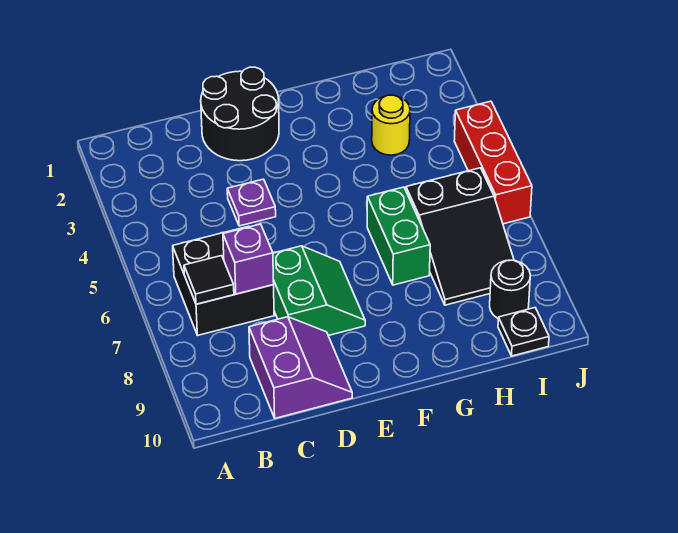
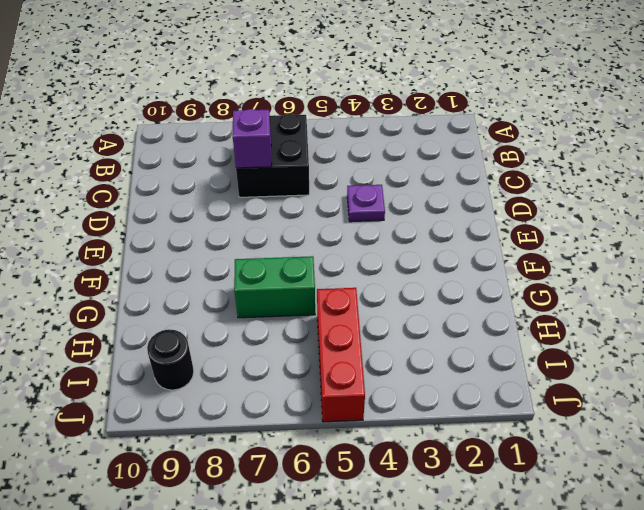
red brick H5:J5 level 1 -> red brick J4:J6 level 1
none -> purple slope C9:D10 level 1 top C
none -> black round brick D1:E2 level 1
none -> green slope D7:E8 level 1 top D

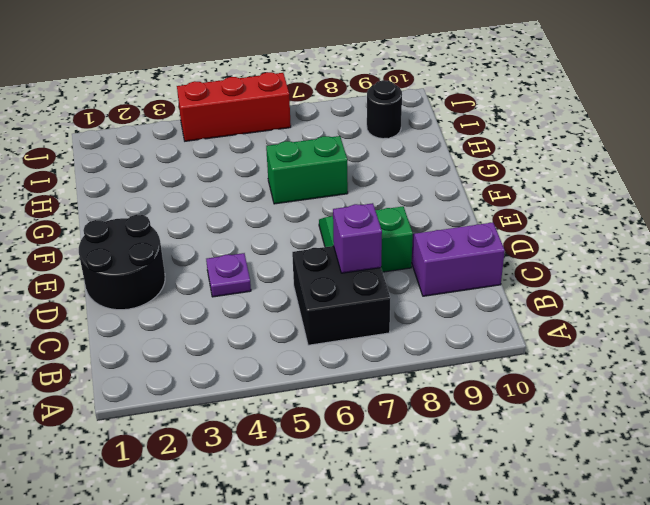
none -> yellow round brick H3 level 1
none -> black slope H6:I8 level 1 top 6
none -> black plate I10 level 1

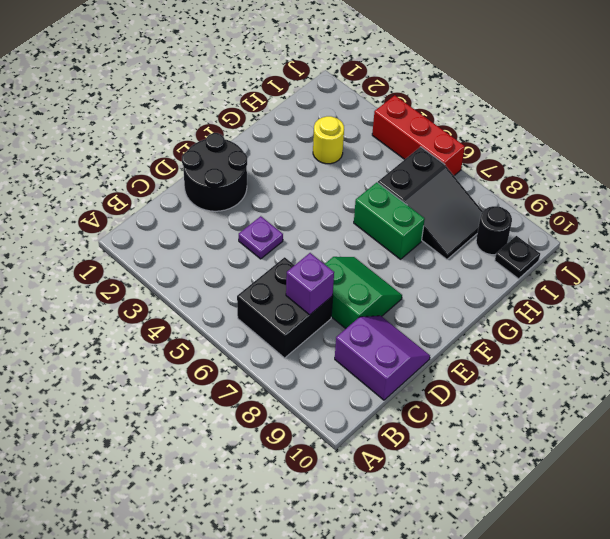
none -> black tile B7 level 2

